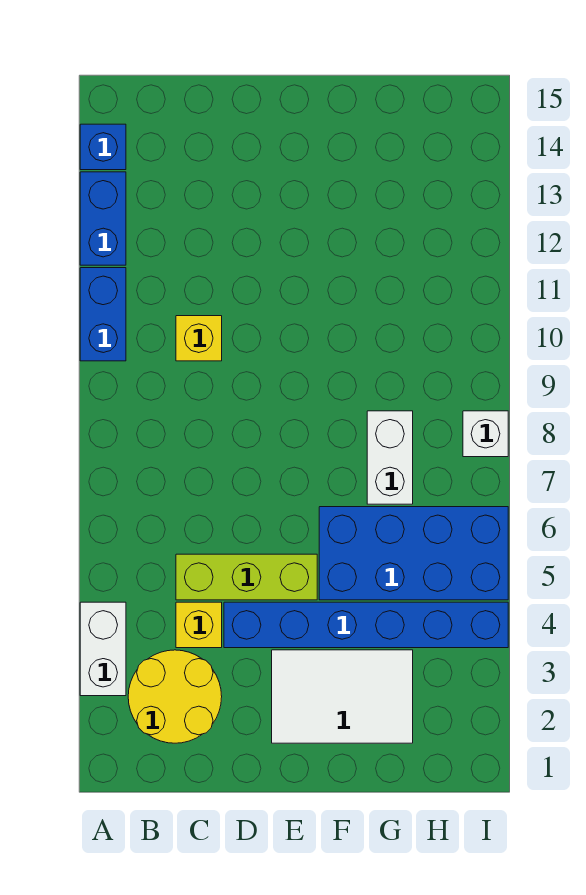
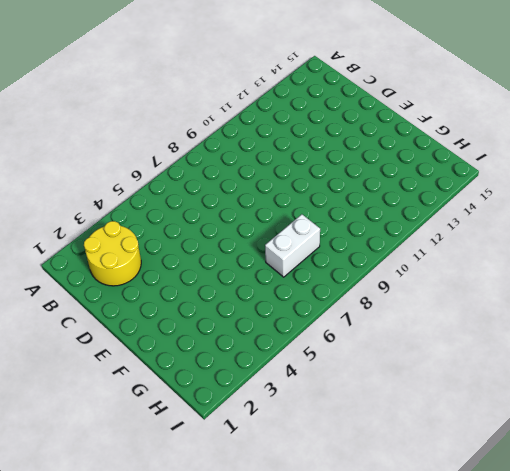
none -> white brick A3:A4 level 1
none -> blue brick A10:A11 level 1
none -> blue brick A12:A13 level 1

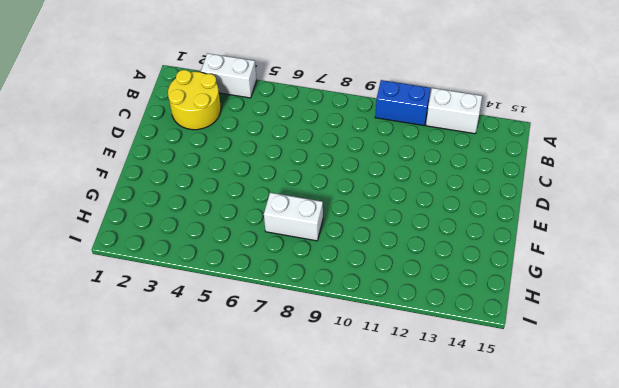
white brick A12:A13 level 1 -> blue brick A12:A13 level 1
none -> blue brick A14 level 1
none -> yellow brick C4 level 1
none -> lime brick C5:E5 level 1

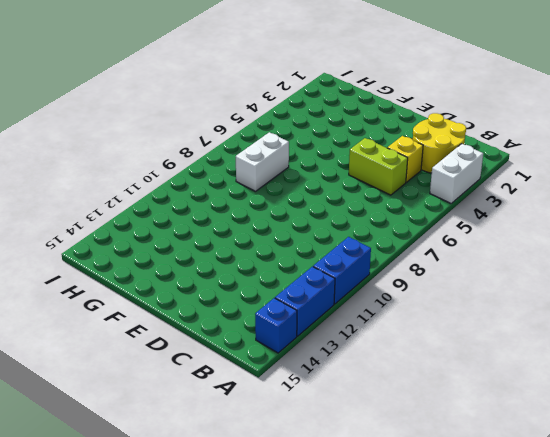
lime brick C5:D5 level 1 -> lime brick C5:E5 level 1
none -> yellow brick C10 level 1
none -> blue brick D4:I4 level 1
none -> white tile E2:G3 level 1

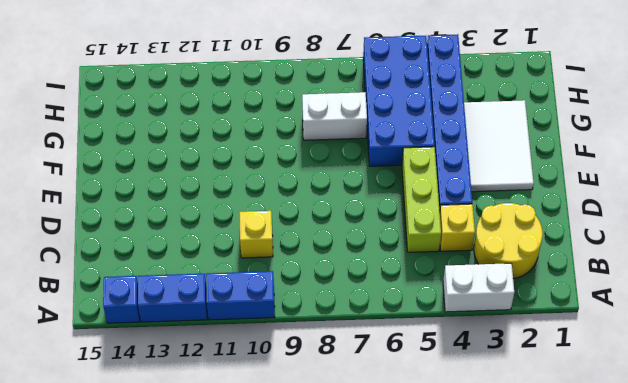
none -> white brick I8 level 1

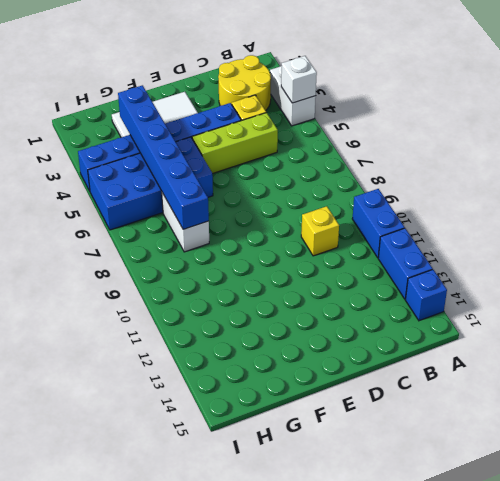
white brick A4 level 2 -> white brick I8 level 1
blue brick G3:G8 level 2 -> none

